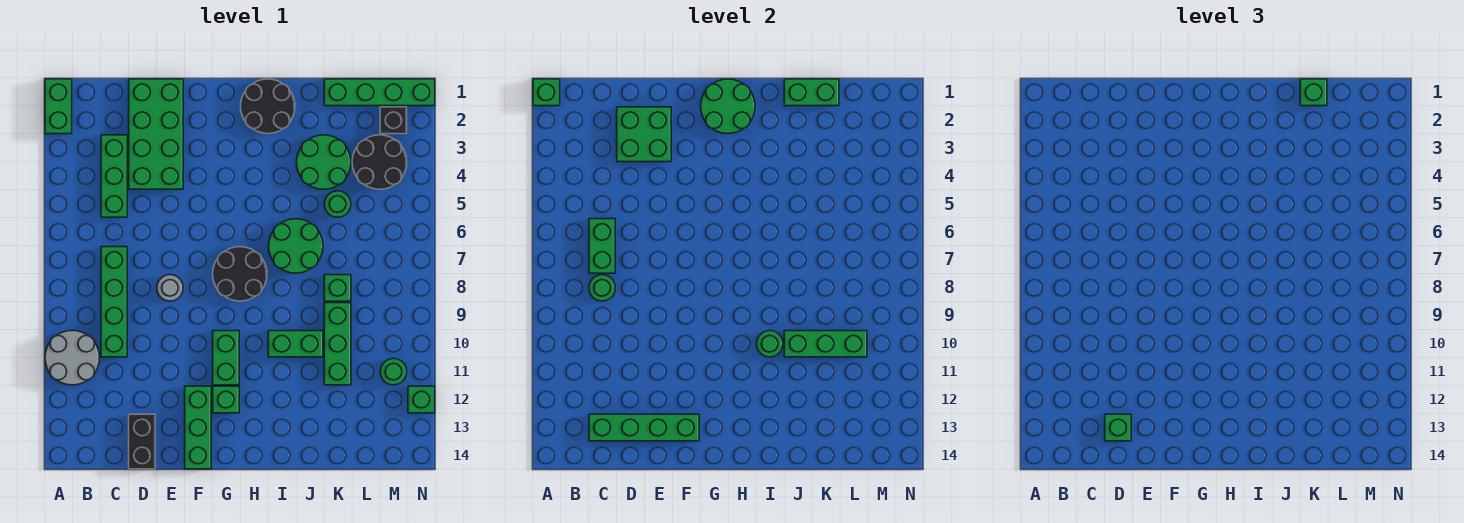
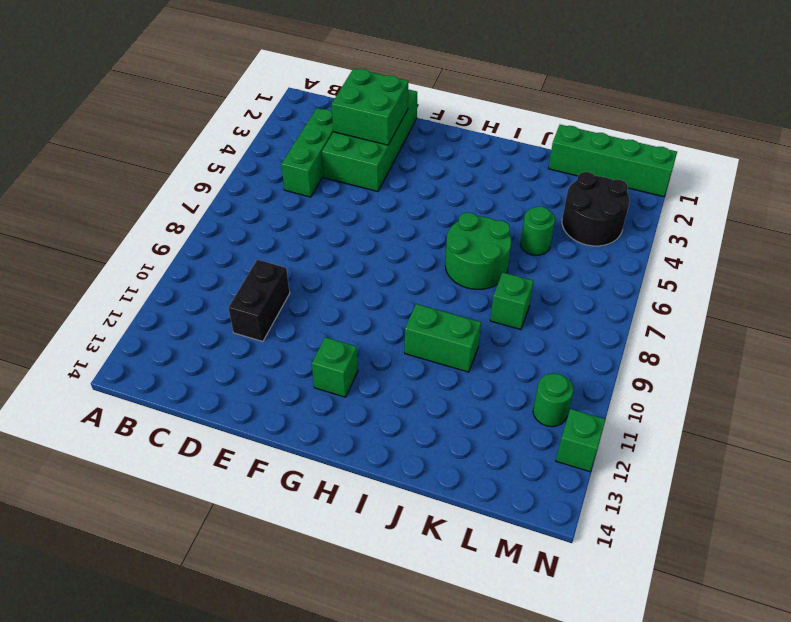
black brick D10:D11 level 1 -> black brick D13:D14 level 1
none -> green brick A1:A2 level 1
none -> grey round brick A10:B11 level 1
none -> green brick C7:C10 level 1
none -> grey round brick E8 level 1

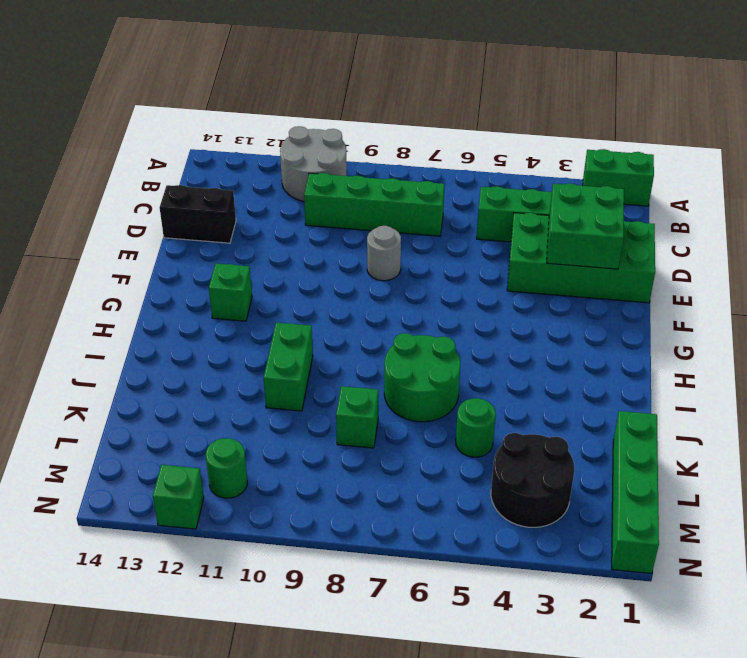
none -> green brick F12:F14 level 1
none -> black round brick G7:H8 level 1
none -> green brick G10:G11 level 1
none -> black round brick H1:I2 level 1

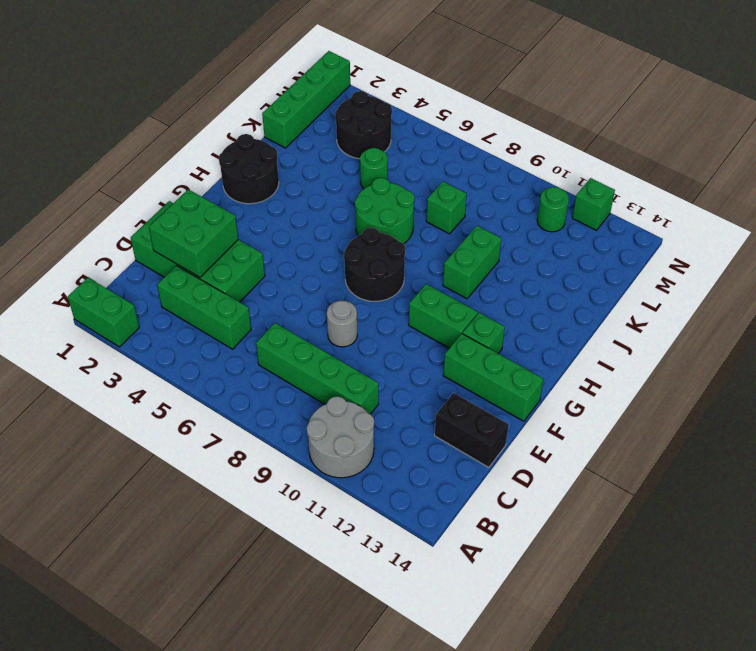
none -> green round brick J3:K4 level 1
none -> green brick K9:K11 level 1
none -> black brick M2 level 1
none -> green brick A1 level 2

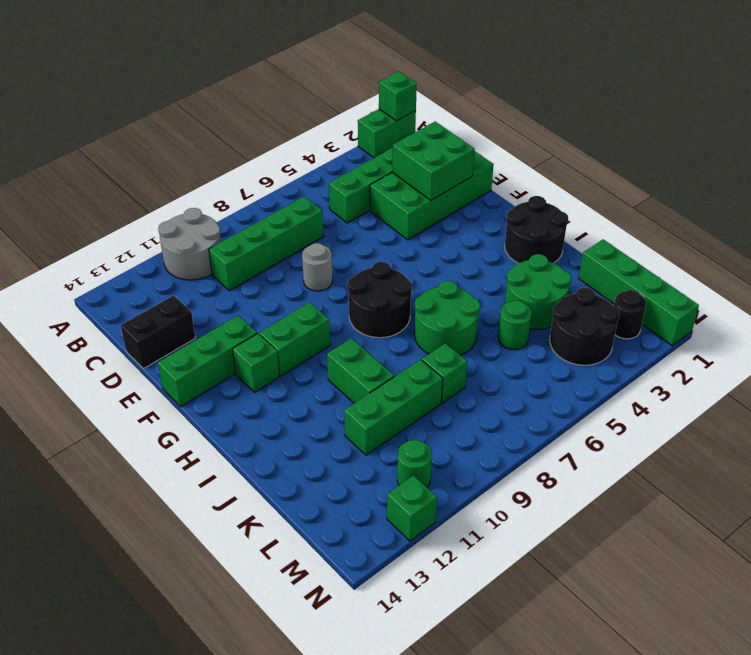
black round brick M2 level 1 -> black brick M2 level 1
none -> green brick C6:C7 level 2
none -> green round brick C8 level 2
none -> green brick C13:F13 level 2
none -> green round brick G1:H2 level 2

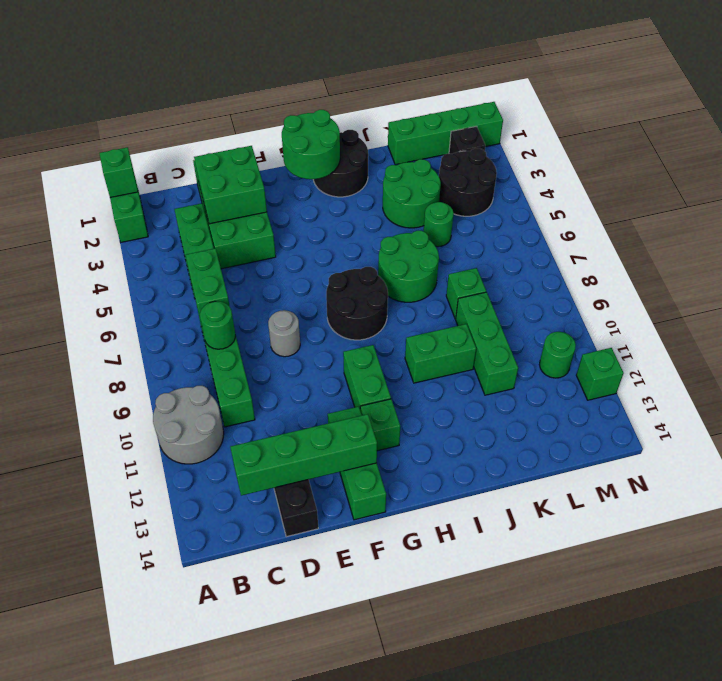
none -> green round brick I10 level 2
none -> green brick J1:K1 level 2
none -> green brick J10:L10 level 2
none -> green brick D13 level 3

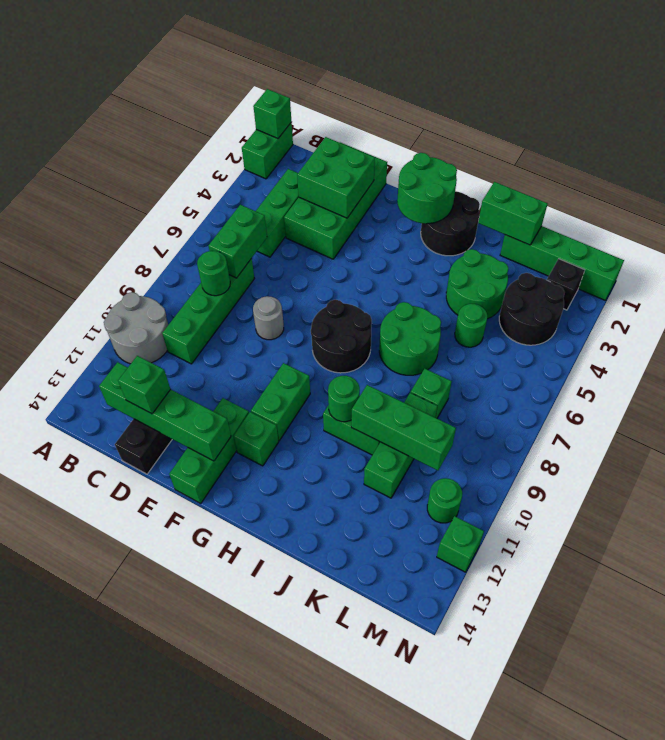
none -> green brick K1 level 3

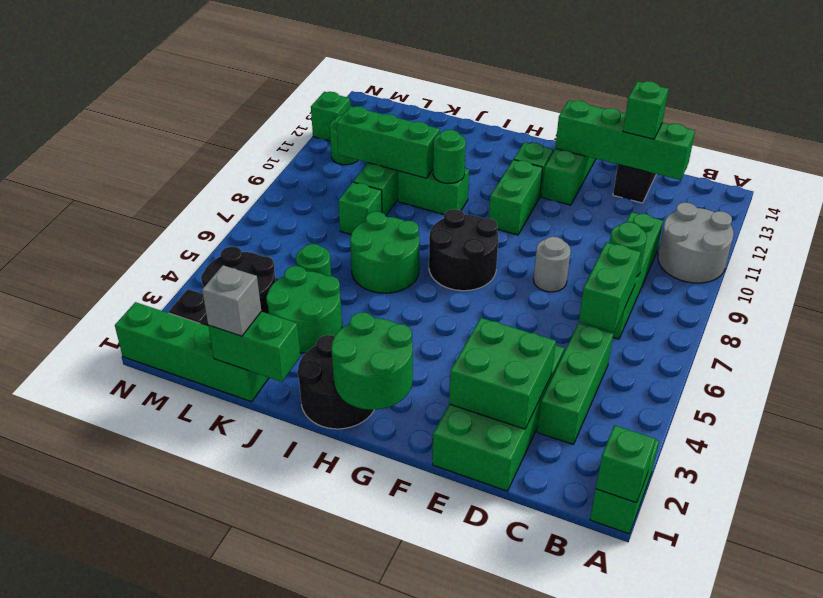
grey brick K1 level 3 -> green brick K1 level 3

